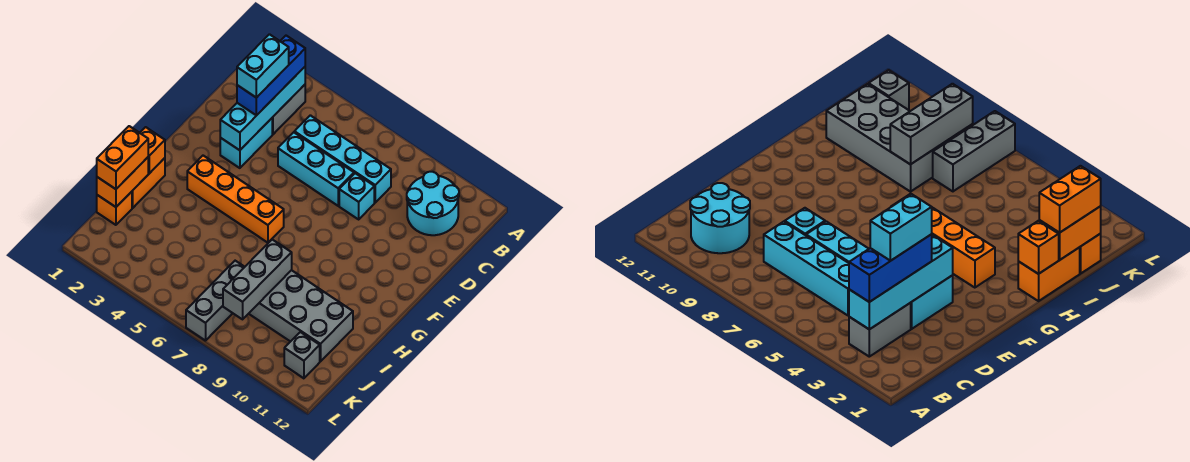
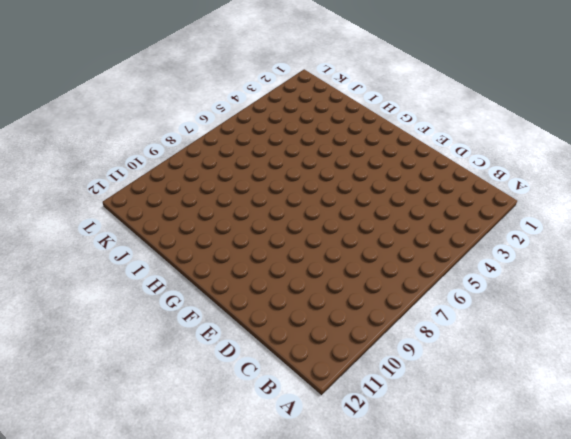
none -> grey brick B3:C3 level 1
none -> cyan round brick B10:C11 level 1
none -> cyan brick C5:C8 level 1

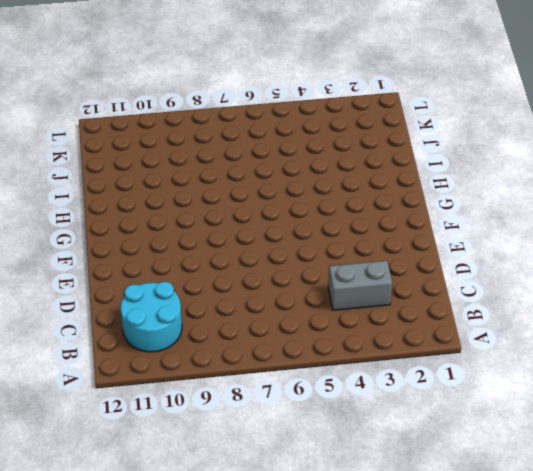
grey brick C3:C4 level 1 -> grey brick B3:C3 level 1
none -> cyan brick C5:C8 level 1
none -> cyan brick D3:E3 level 1
none -> cyan brick D5:D7 level 1

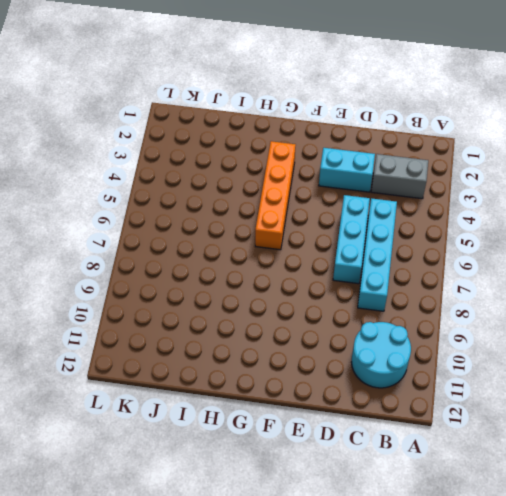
none -> cyan brick D8 level 1
none -> orange brick H1:I1 level 1
none -> grey brick I8:J11 level 1

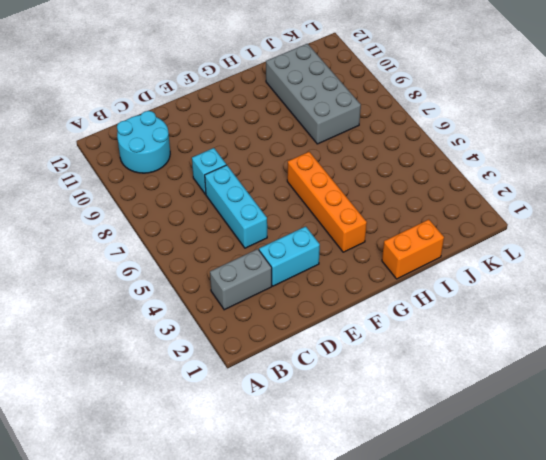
none -> cyan brick C5:C8 level 1
none -> orange brick J1 level 1
none -> grey brick J7:L7 level 1

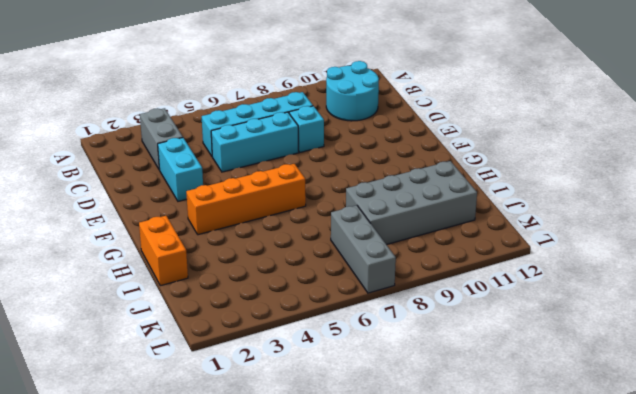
none -> orange brick J1 level 1
none -> grey brick K11 level 1
none -> cyan brick B3:E3 level 2

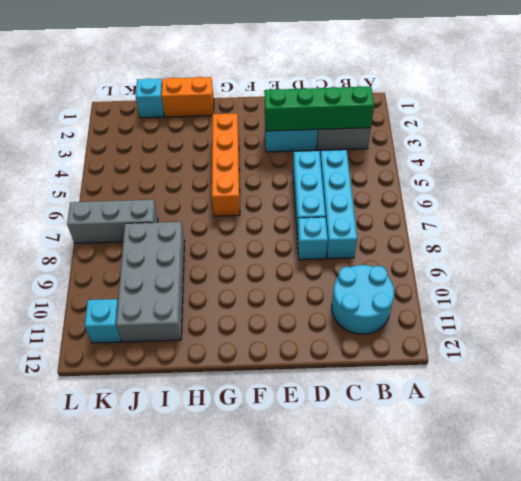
green brick B3:E3 level 2 -> cyan brick B3:E3 level 2
cyan brick J1 level 1 -> orange brick J1 level 1
cyan brick K11 level 1 -> grey brick K11 level 1
none -> orange brick H1 level 2
none -> orange brick I1:J1 level 2
none -> grey brick I8:K8 level 2

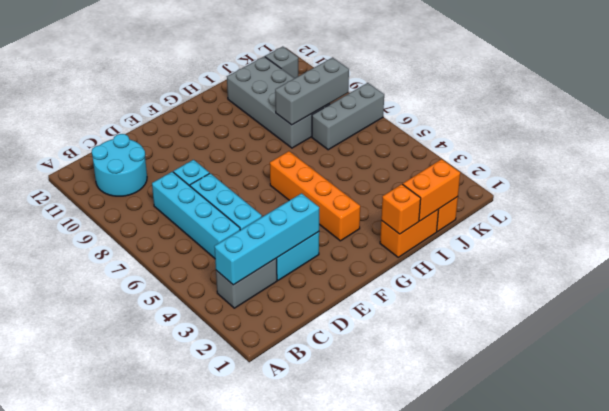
none -> blue brick B3:D3 level 3
none -> orange brick I1:J1 level 3
none -> cyan brick C3:D3 level 4

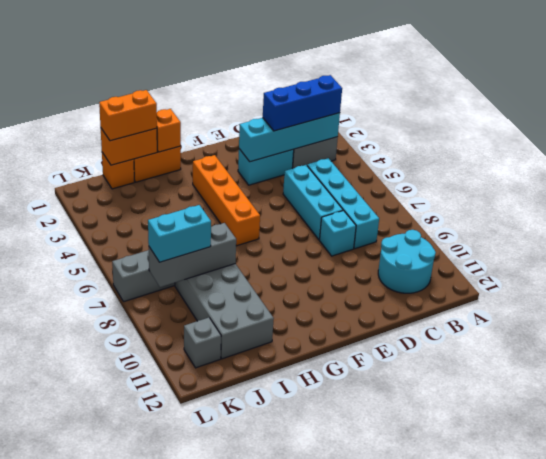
cyan brick J8:K8 level 3 -> cyan brick C3:D3 level 4

